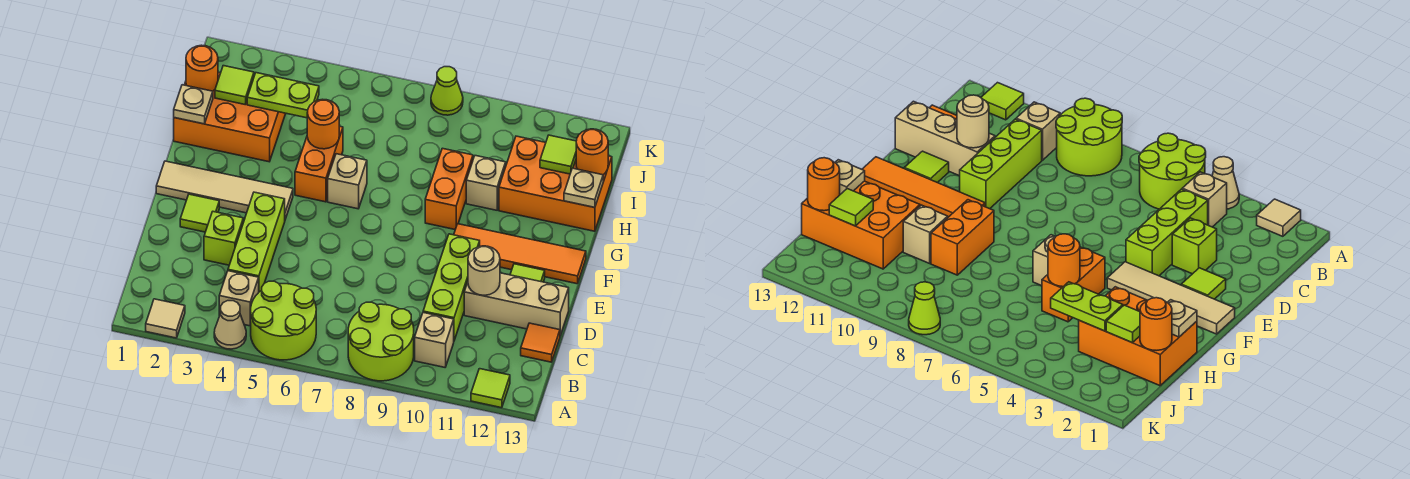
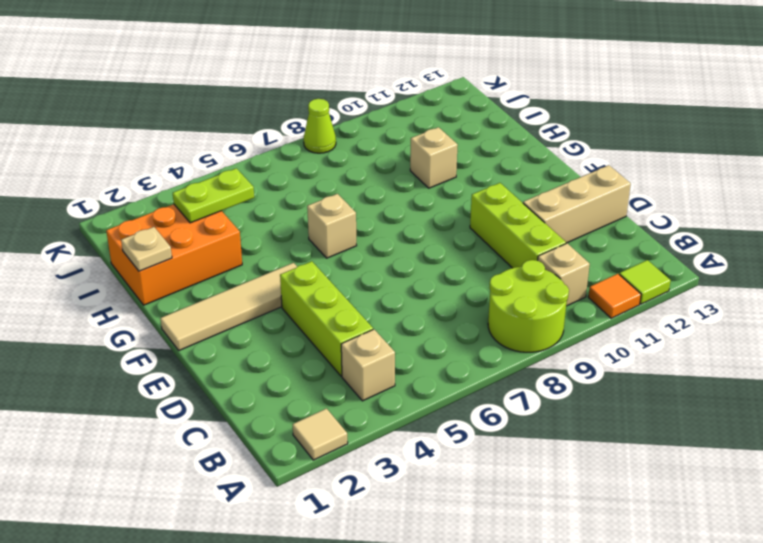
orange tile A11 level 1 -> orange tile C13 level 1
none -> tan cone A4 level 1
none -> lime round brick A5:B6 level 1
none -> lime brick D3 level 1
none -> lime tile E2 level 1

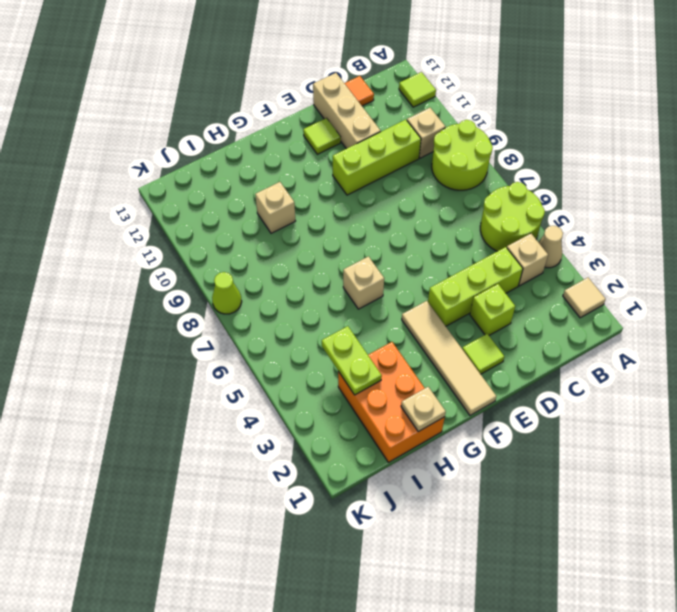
none -> orange tile F10:F13 level 1
none -> orange brick G5:H5 level 1
none -> orange brick G9:H9 level 1
none -> orange brick H11:I13 level 1

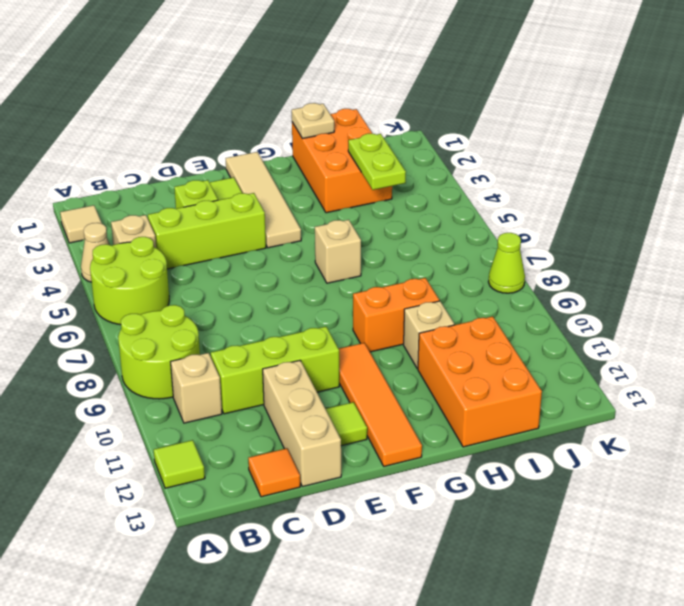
none -> orange brick G5:H5 level 1
none -> tan round brick D11 level 2
none -> orange round brick H5 level 2
none -> tan plate H13 level 2

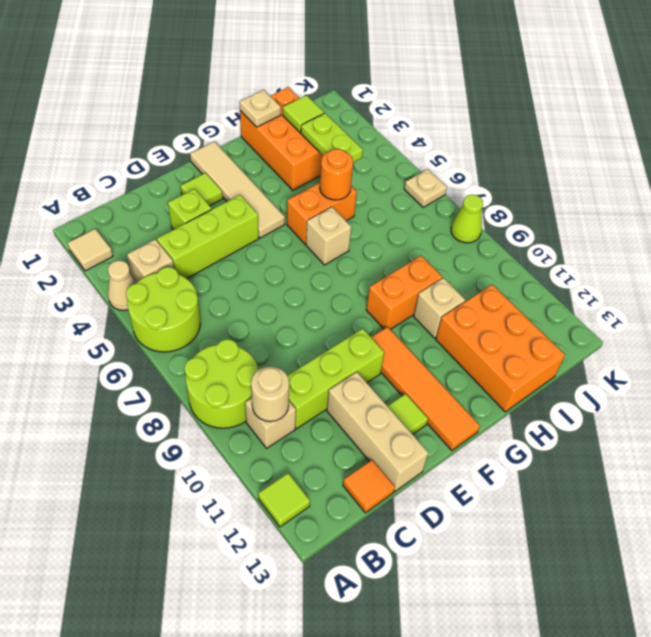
tan round brick B10 level 2 -> tan round brick D11 level 2
tan plate K6 level 1 -> tan plate H13 level 2
none -> orange round brick I1 level 2
none -> lime tile I12 level 2
none -> orange round brick I13 level 2

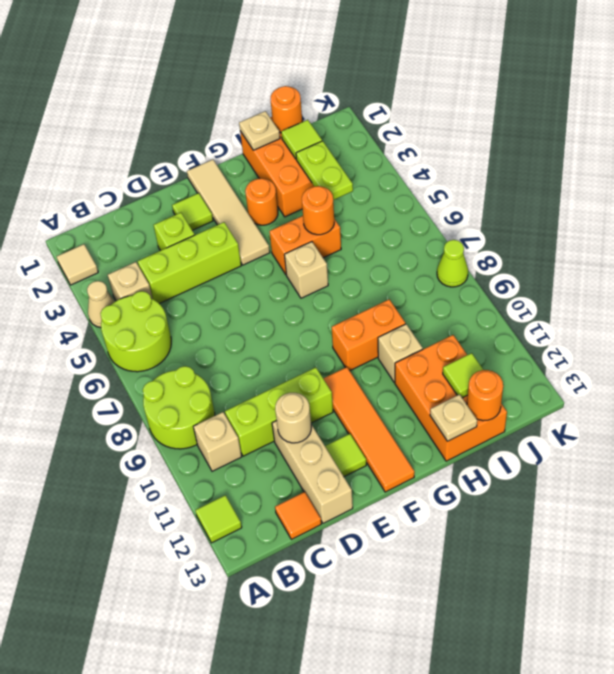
orange round brick G3 level 1 -> none

